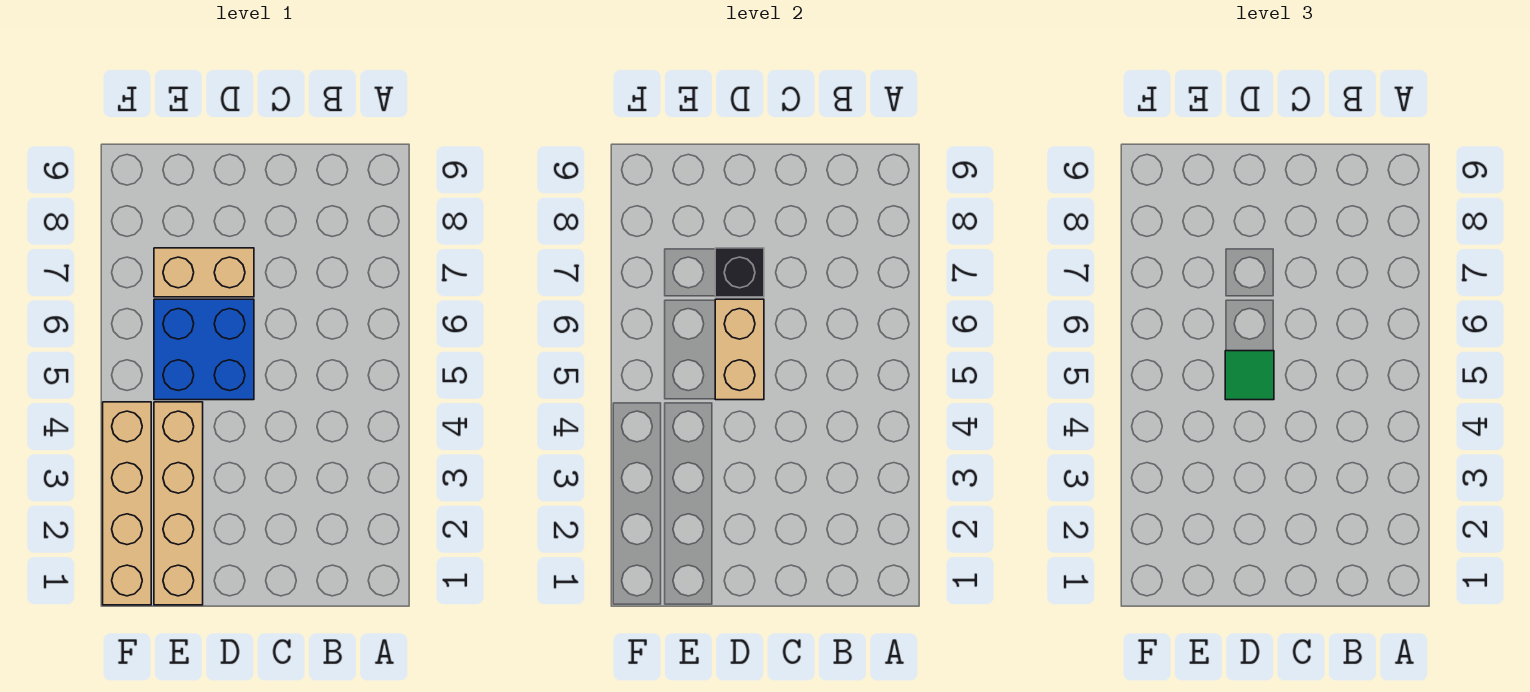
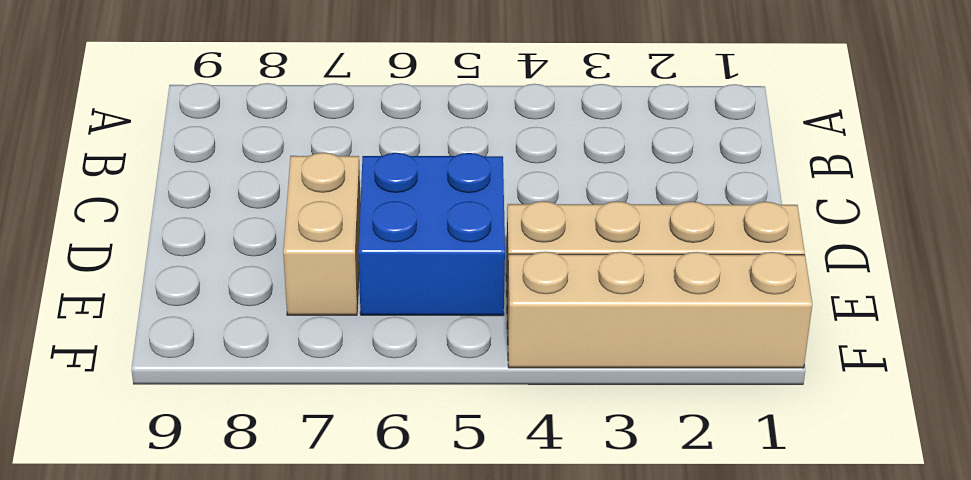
none -> tan brick D5:D6 level 2
none -> black brick D7 level 2

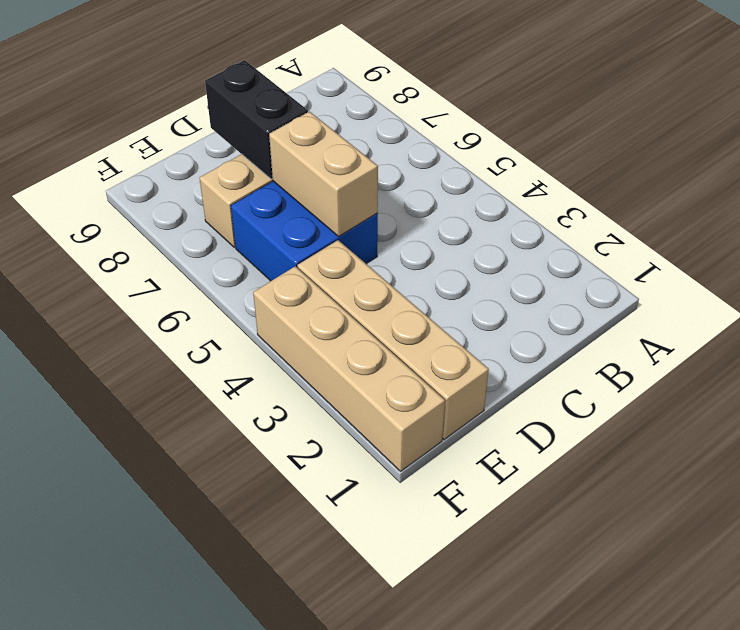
black brick D7:D8 level 2 -> black brick D7 level 2
none -> green tile D5 level 3

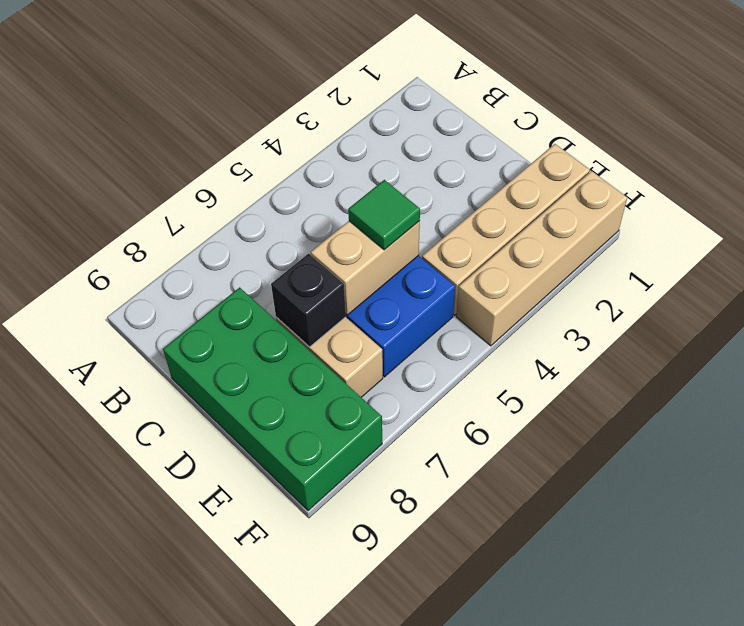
green brick C8:F9 level 1 -> none

